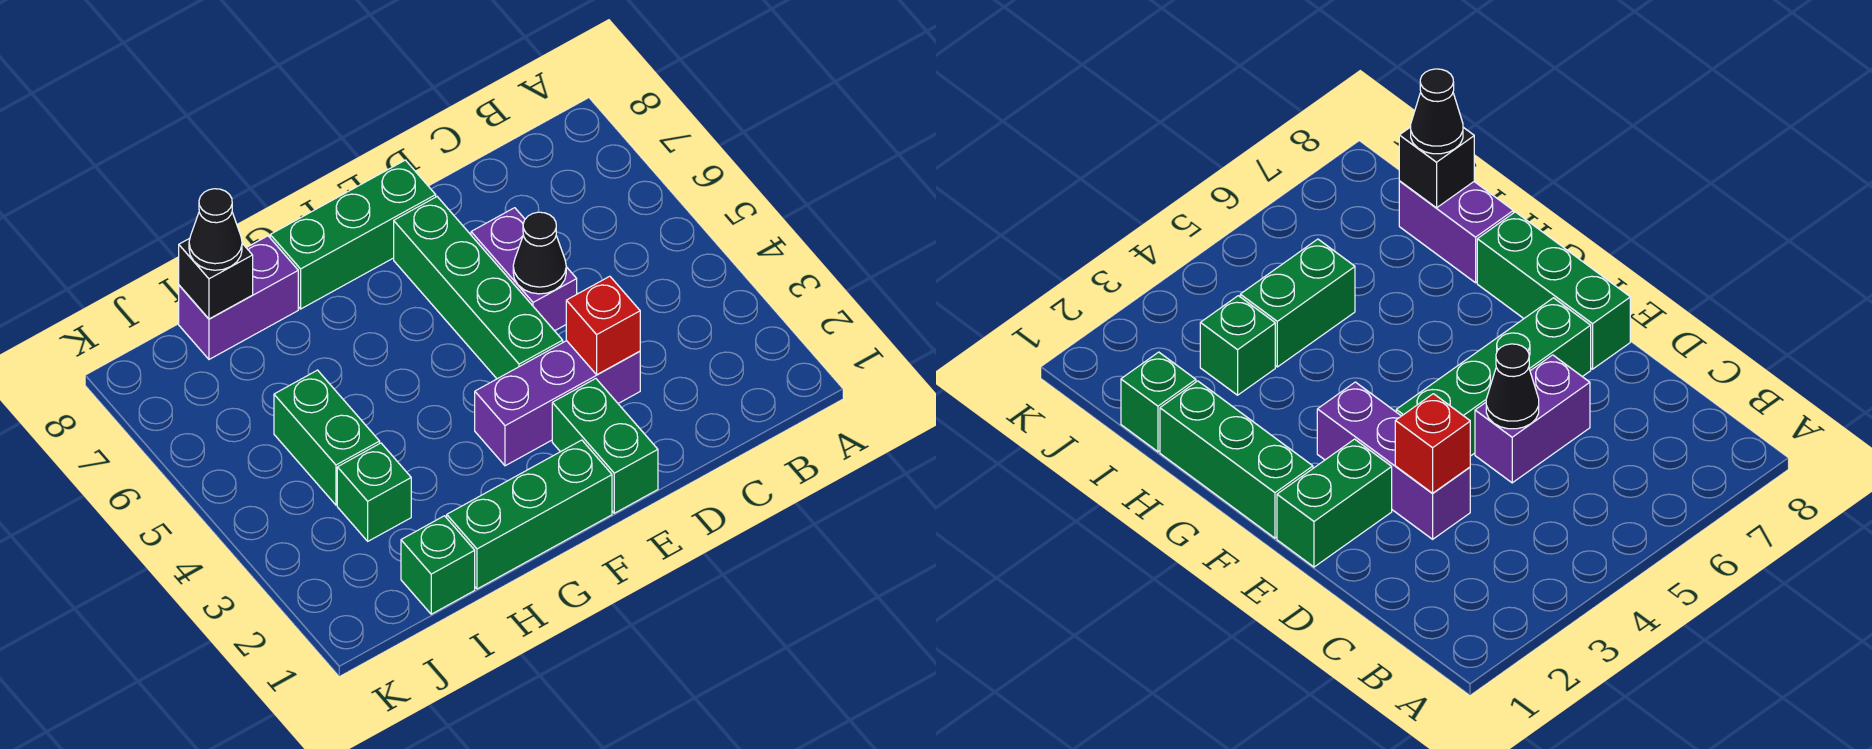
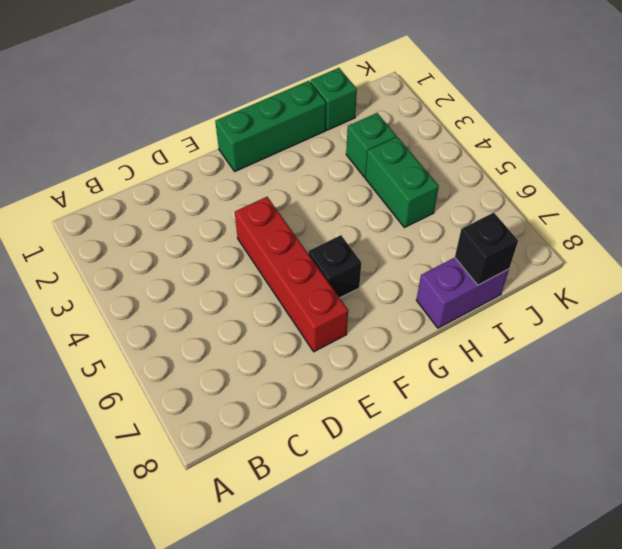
red brick E4:E7 level 1 -> green brick E4:E7 level 1
black brick F6 level 1 -> none
none -> purple brick D3:F3 level 1
none -> purple brick D5:D6 level 1
none -> green brick E1:E2 level 1

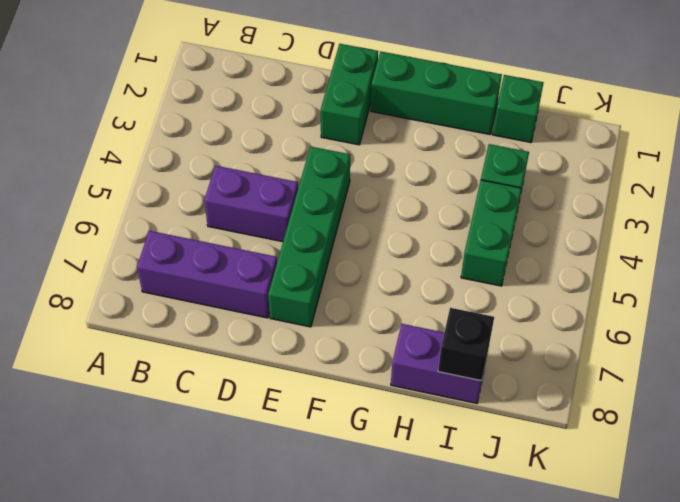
purple brick B7:D7 level 1 -> purple brick D3:F3 level 1
purple brick C5:D5 level 1 -> purple brick D5:D6 level 1
none -> green brick E8:G8 level 1
none -> red brick D3 level 2
none -> black cone D5 level 2

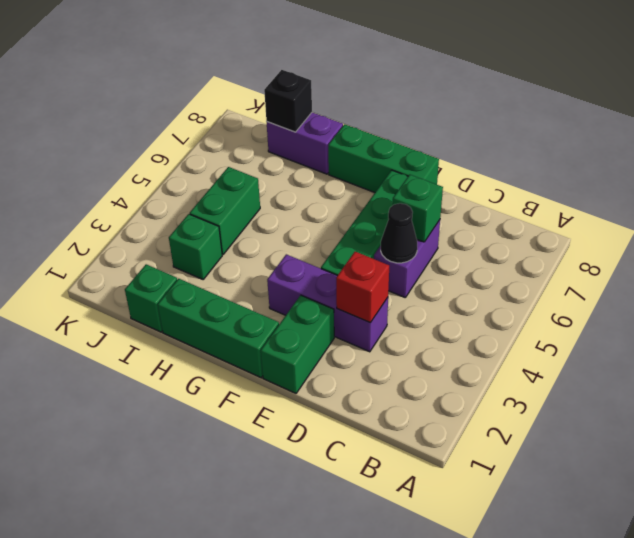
green brick D6 level 2 -> none
none -> black cone I8 level 3

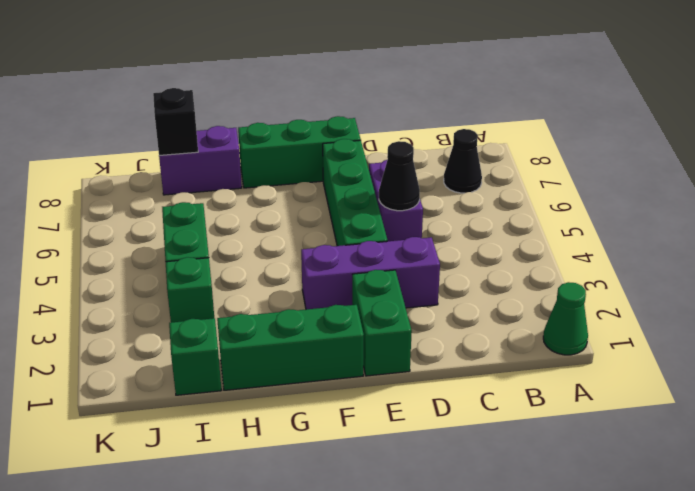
green cone A1 level 1 -> none
black cone B7 level 1 -> black cone I8 level 3
none -> red brick D3 level 2

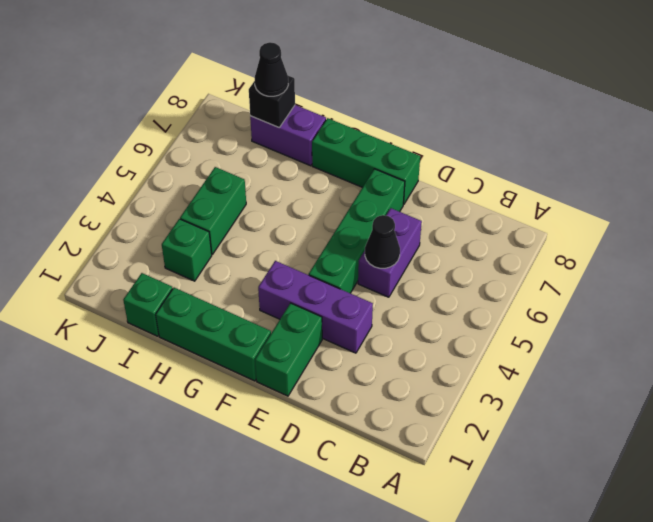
none -> red brick D3 level 2

